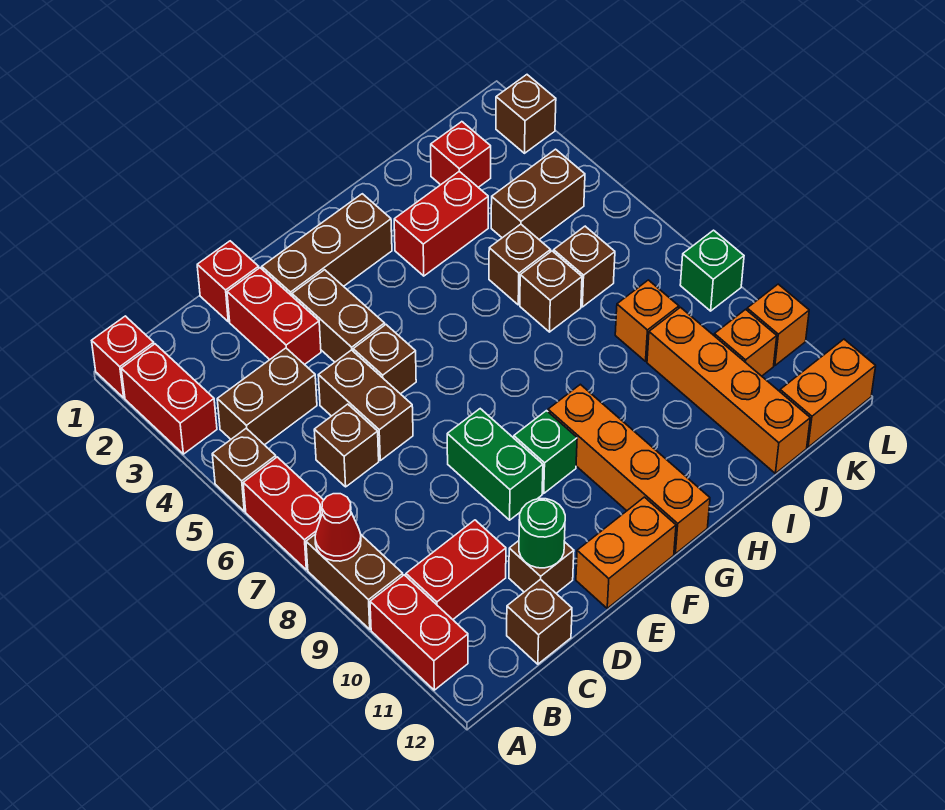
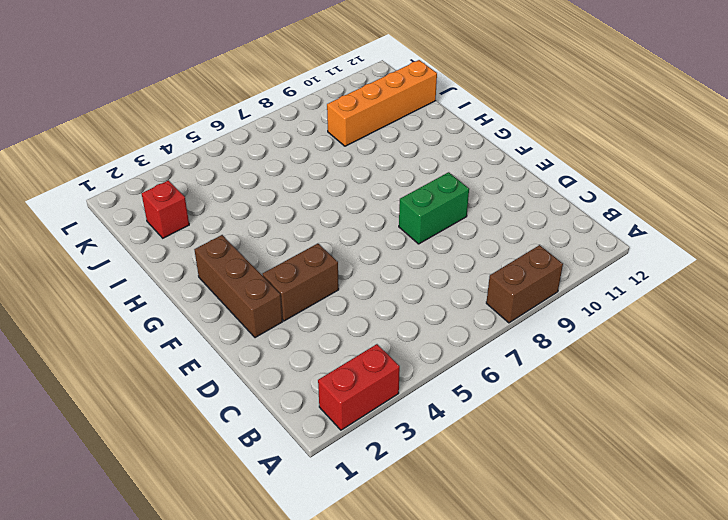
none -> red brick A1 level 1
none -> brown brick A5 level 1
none -> red brick A6:A7 level 1
none -> red brick A10:A11 level 1

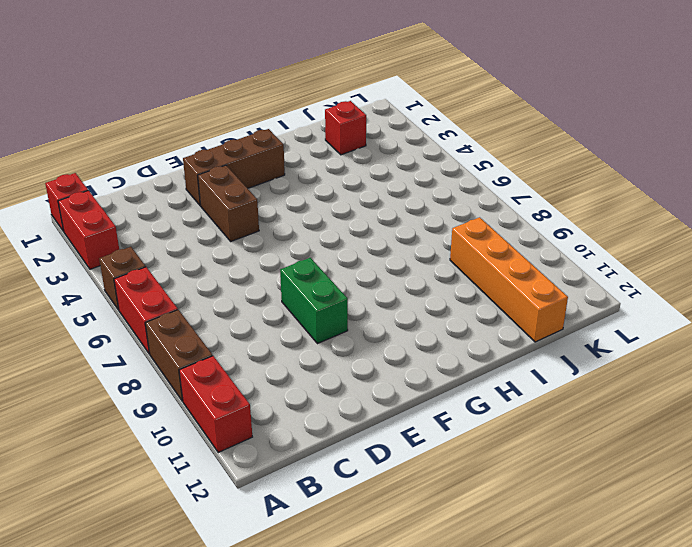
none -> brown brick B4:C4 level 1
none -> red brick B10:C10 level 1
none -> brown brick C6 level 1
none -> brown brick C12 level 1

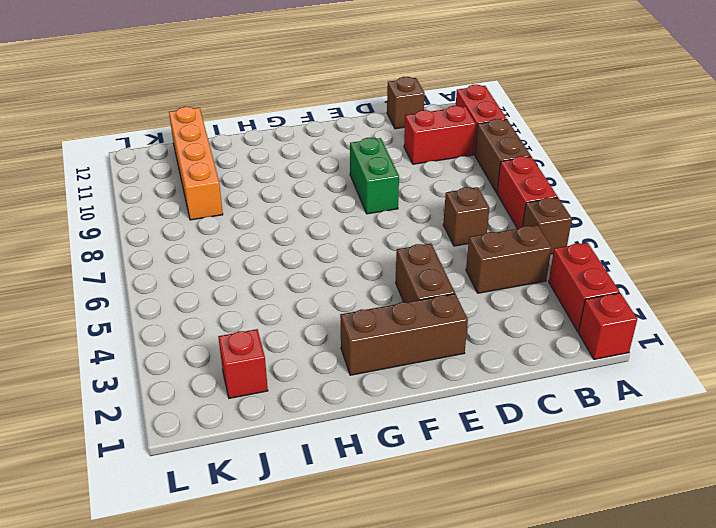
none -> red brick D1 level 1
none -> red brick D2:D3 level 1
none -> brown brick D5:D6 level 1
none -> brown brick D11 level 1

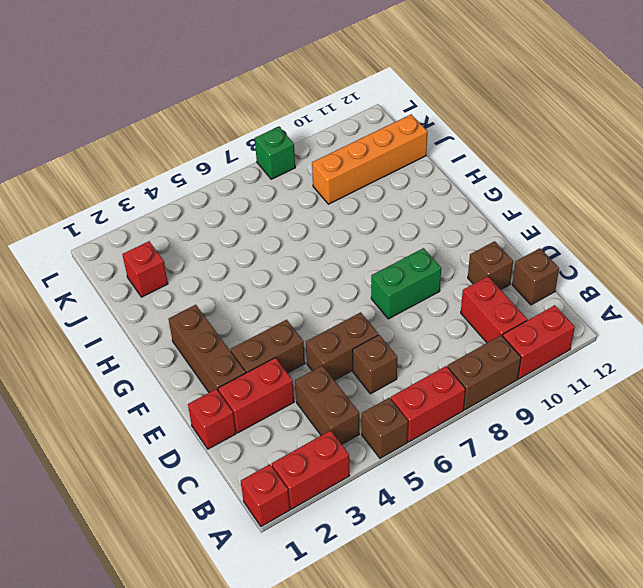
none -> brown brick E5 level 1
none -> orange brick E12:F12 level 1
none -> green brick F9 level 1
none -> orange brick G9:G12 level 1

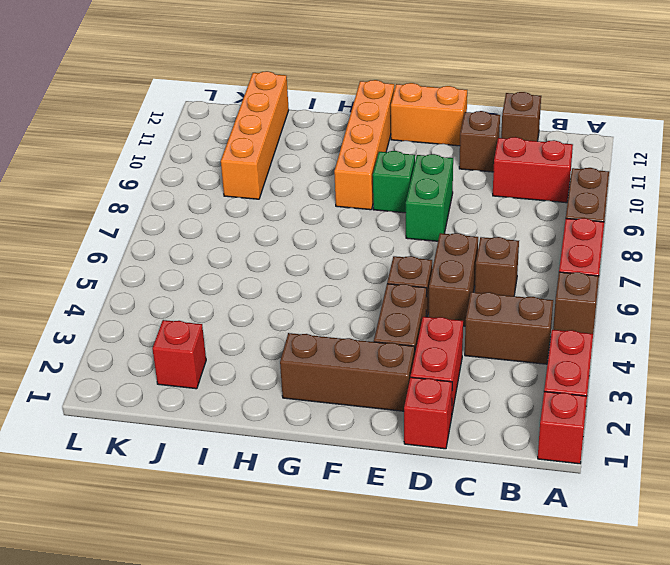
none -> red brick A10:A11 level 1
none -> red brick H3:I3 level 1
none -> brown brick I5 level 1
none -> brown brick I6 level 1

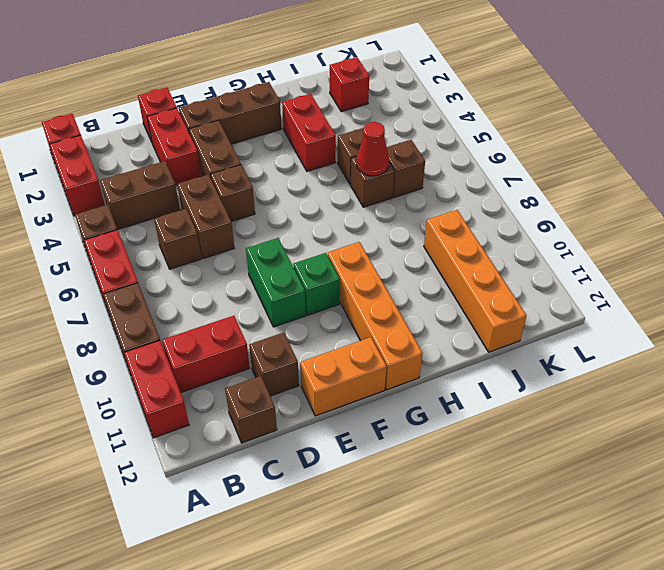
red brick H3:H4 level 1 -> red brick H3:I3 level 1
red cone I6 level 2 -> red cone A8 level 2
none -> brown brick J4:K4 level 1
none -> orange brick J8 level 1
none -> orange brick K10 level 1
none -> orange brick K12:L12 level 1

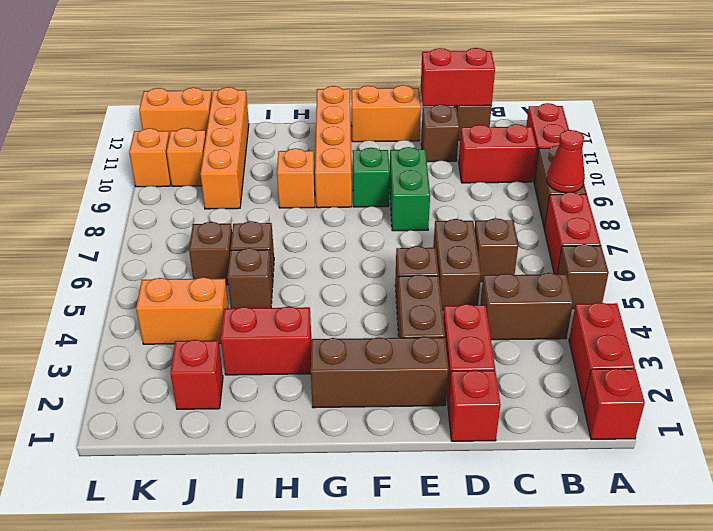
red brick C12:D12 level 2 -> none
orange brick H9 level 1 -> orange brick J8 level 1
orange brick J4:K4 level 1 -> brown brick J4:K4 level 1
none -> brown brick L2 level 1
none -> green brick L8 level 1
none -> green round brick D11 level 2

